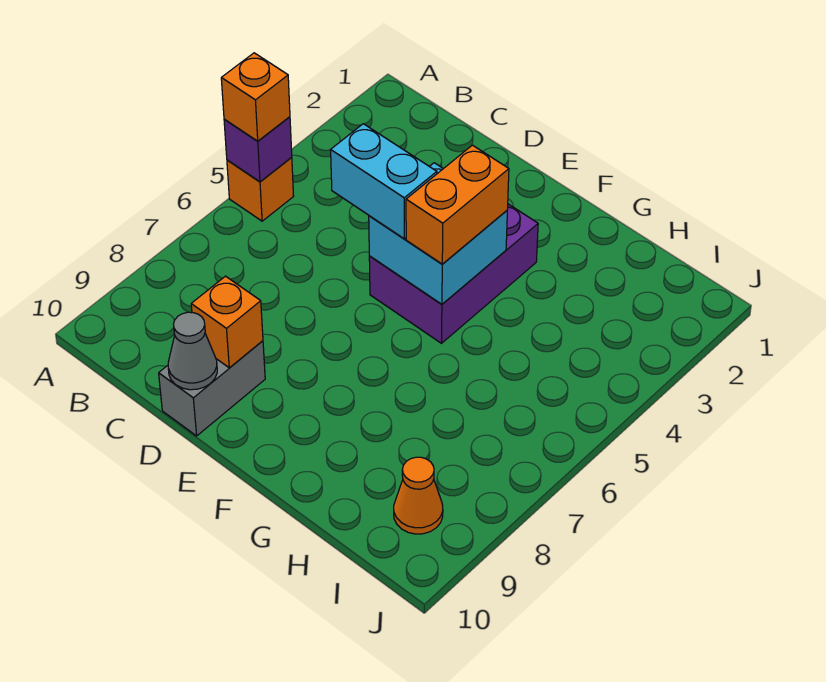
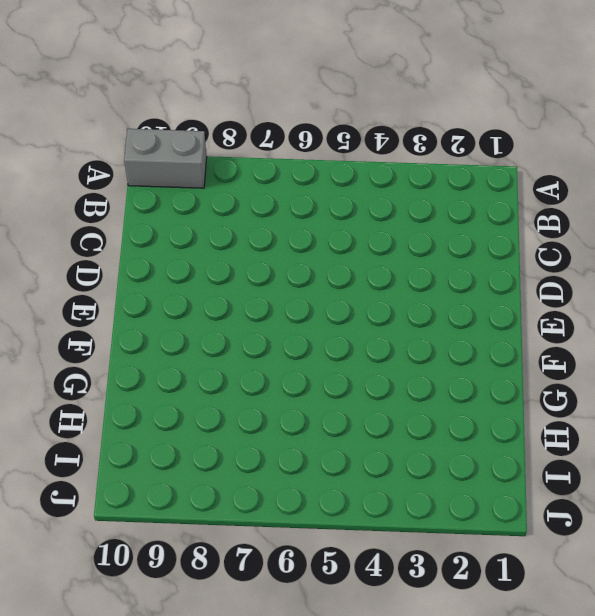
grey brick A9:A10 level 1 -> grey brick D9:D10 level 1
none -> orange brick A5 level 1
none -> purple brick E3:F5 level 1

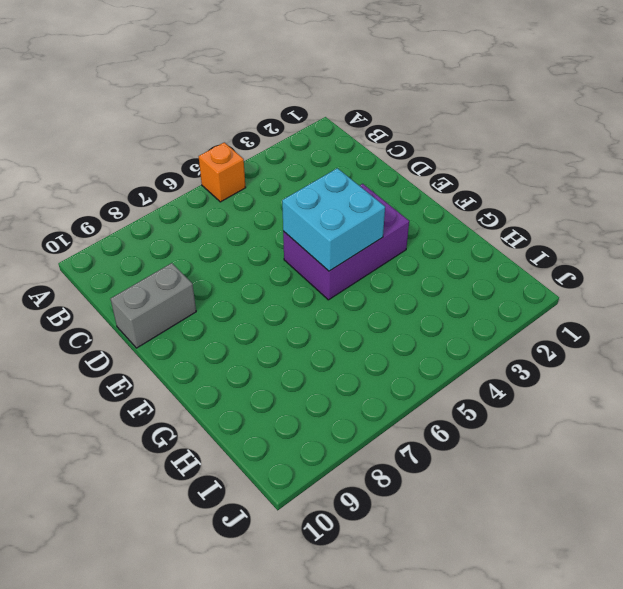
none -> orange cone I9 level 1
none -> purple brick A5 level 2

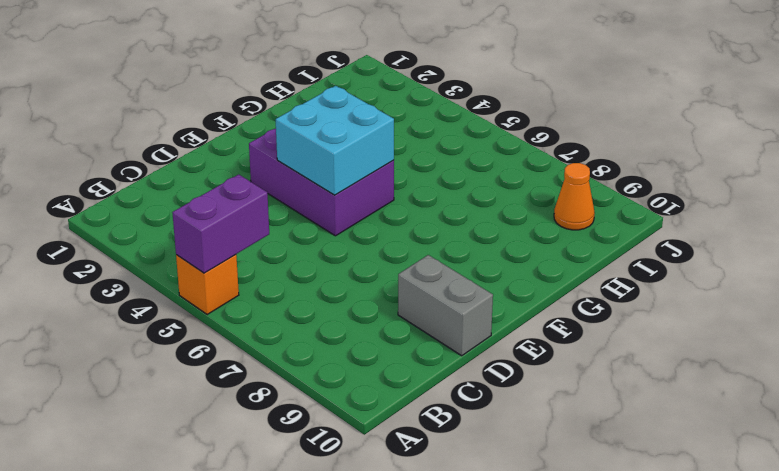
purple brick A5:B5 level 2 -> purple brick A5 level 2
none -> orange brick D9 level 2
none -> grey cone D10 level 2

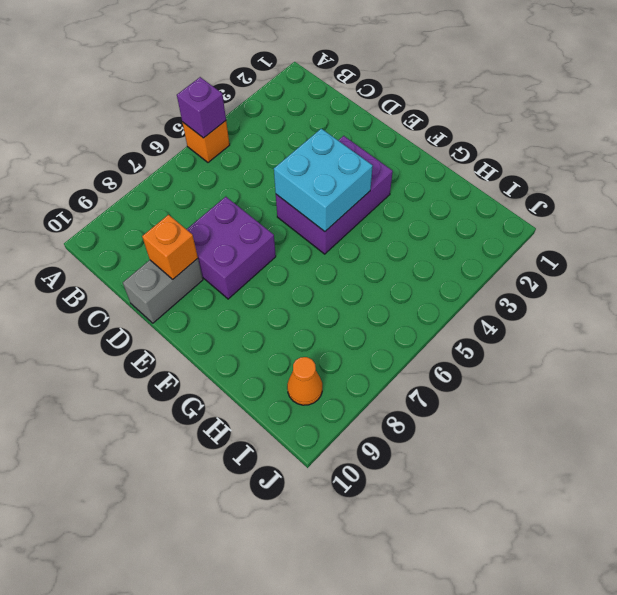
purple brick D7:E8 level 1 -> none
none -> grey cone D10 level 2
none -> orange brick A5 level 3

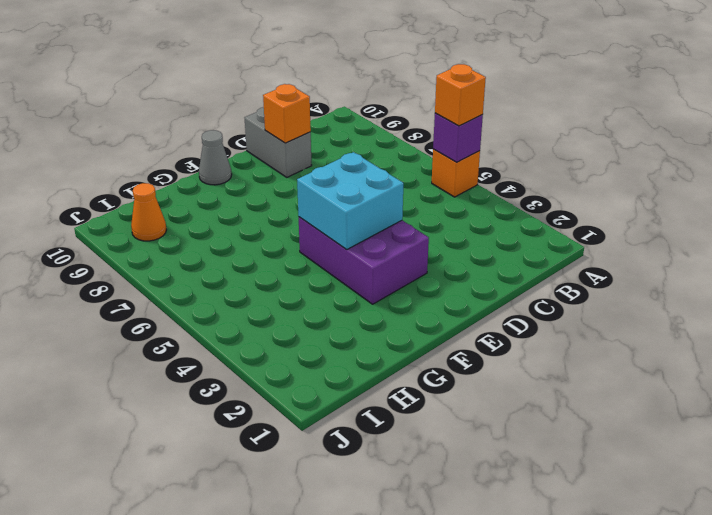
grey cone F10 level 1 -> grey cone D10 level 2
none -> cyan brick D5:E5 level 3
none -> orange brick F4:F5 level 3

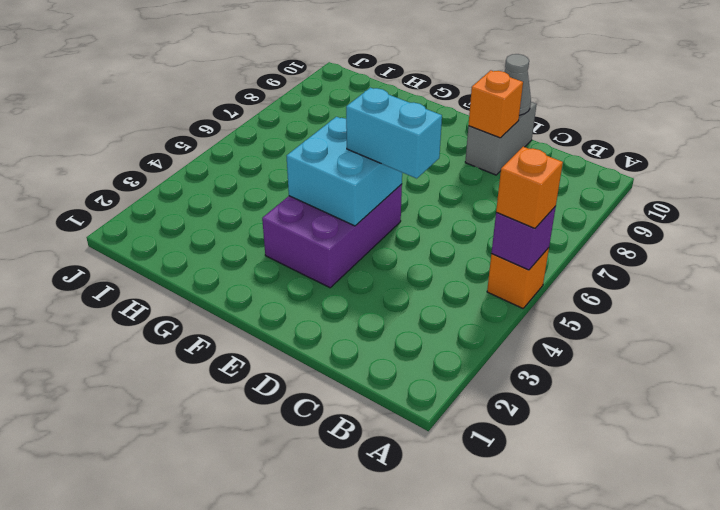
none -> orange cone I9 level 1
none -> orange brick F4:F5 level 3

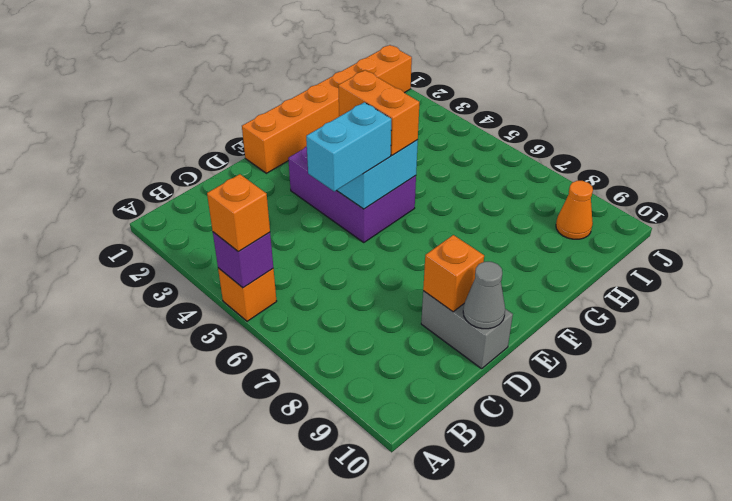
orange brick E1:J1 level 1 -> none

